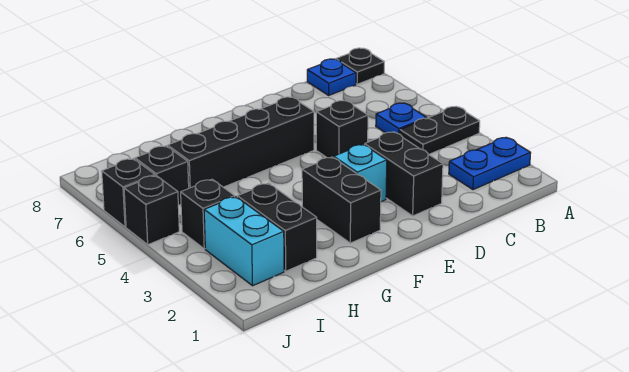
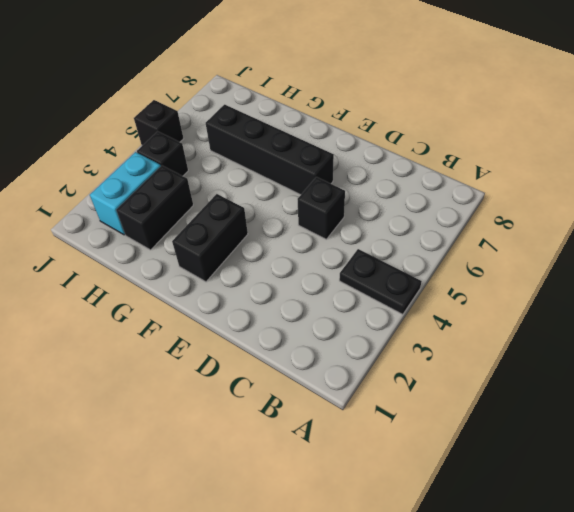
none -> blue plate A2:B2 level 1
none -> black plate A8 level 1
none -> blue plate B5 level 1

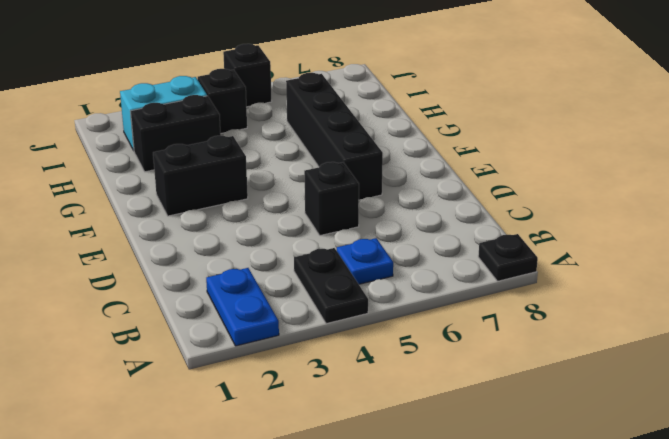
none -> blue plate B8 level 1
none -> black brick D2:D3 level 1
none -> cyan brick E3 level 1

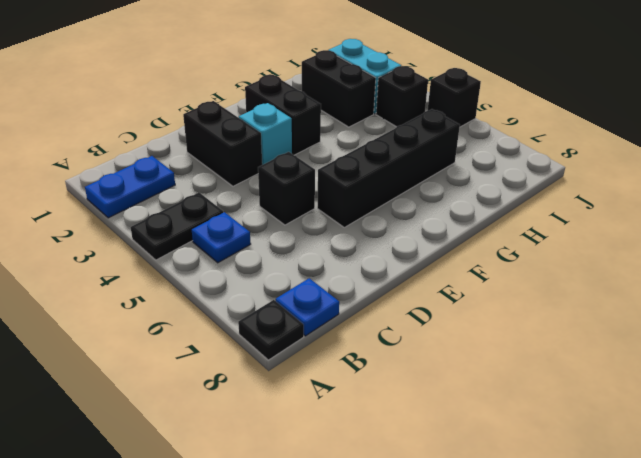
none -> black brick I6 level 1
none -> black brick J6 level 1

